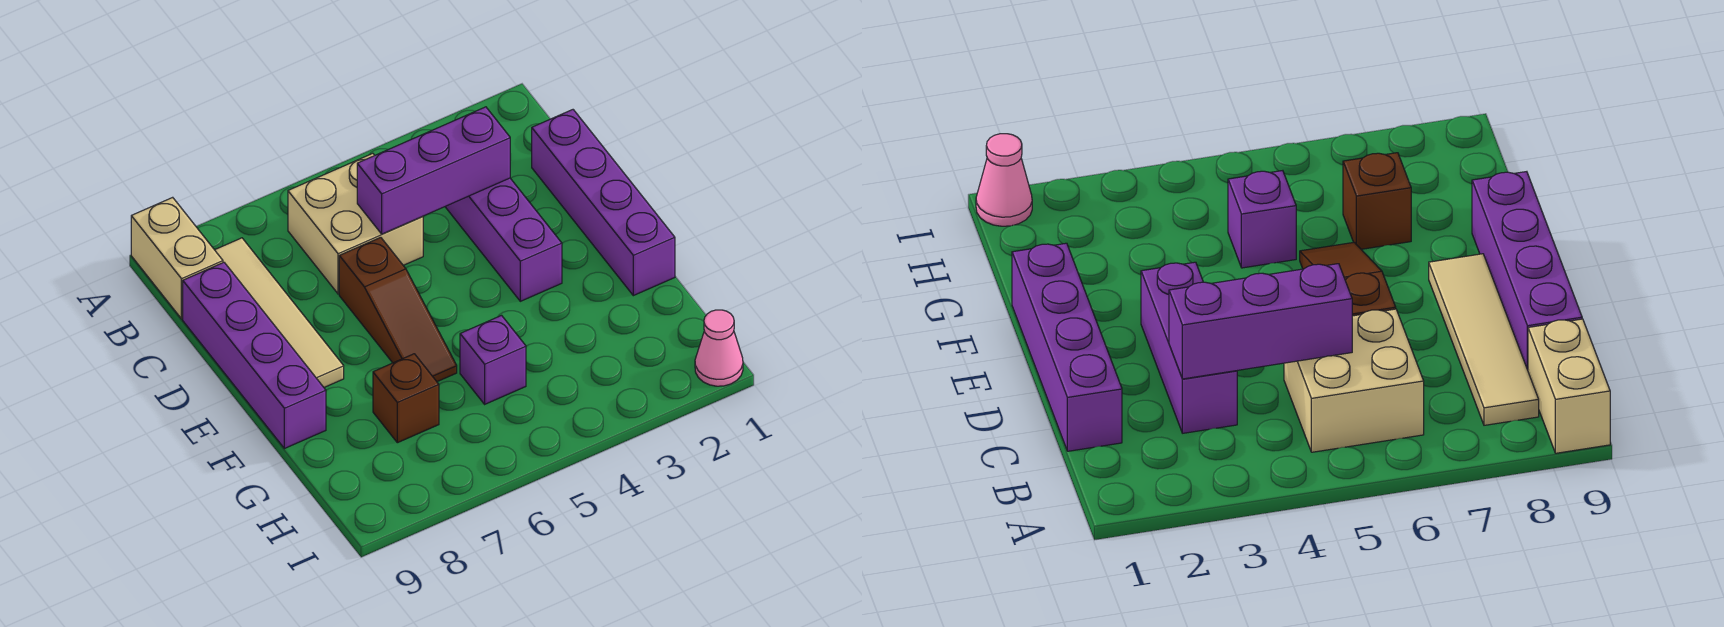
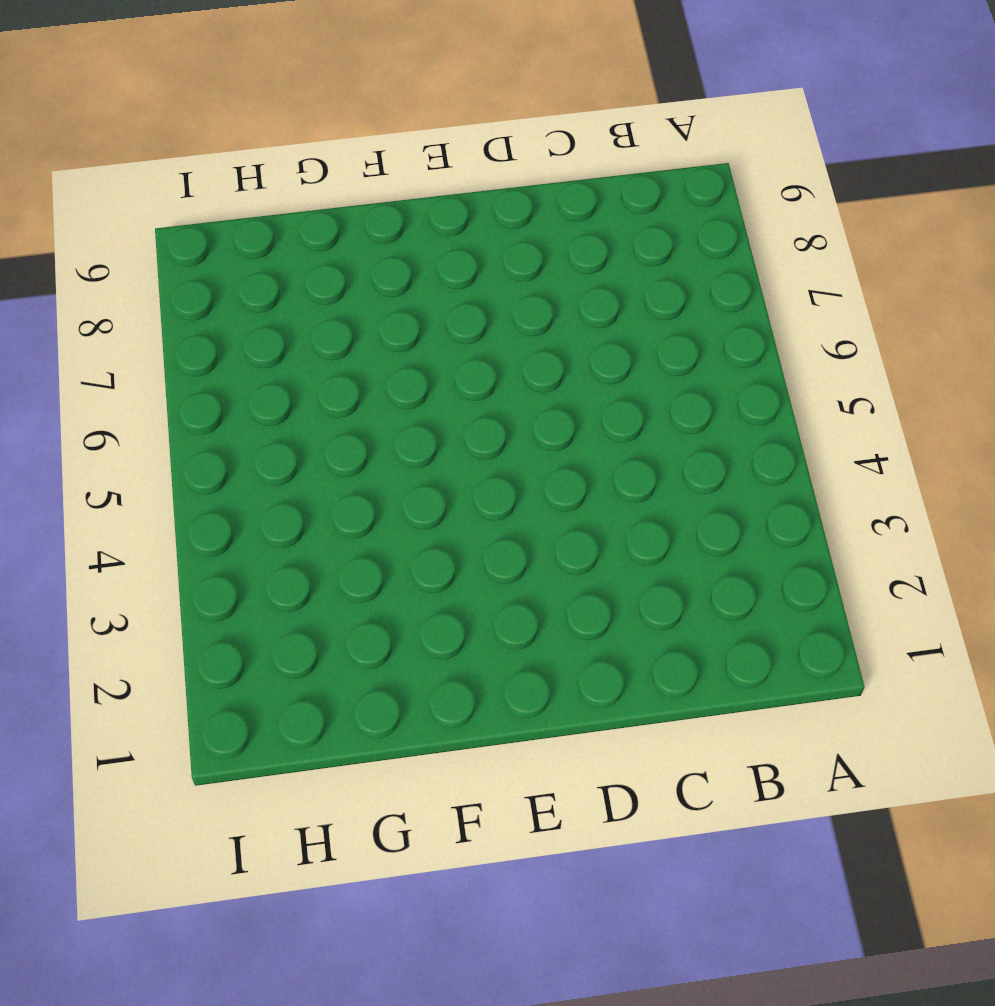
none -> tan brick A9:B9 level 1
none -> tan brick B5:C6 level 1

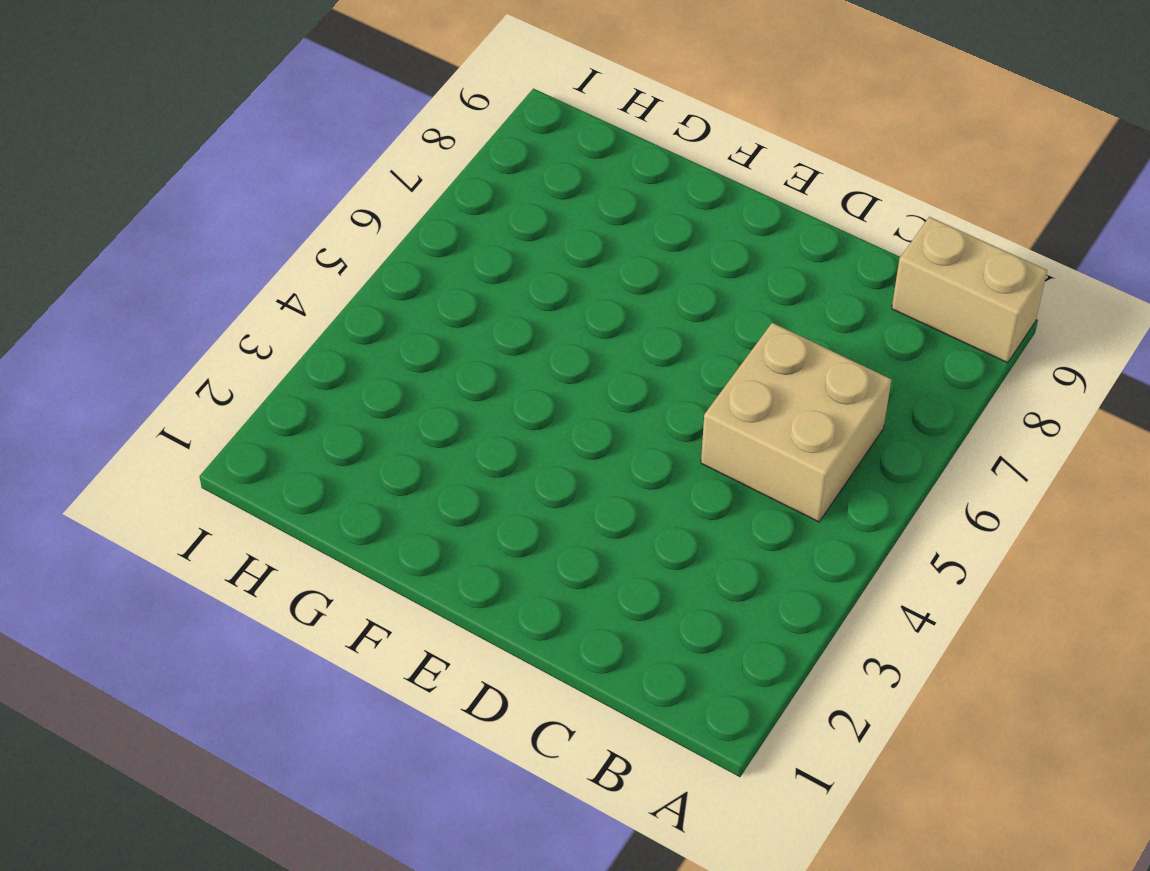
none -> tan tile B8:E8 level 1
none -> purple brick C1:F1 level 1

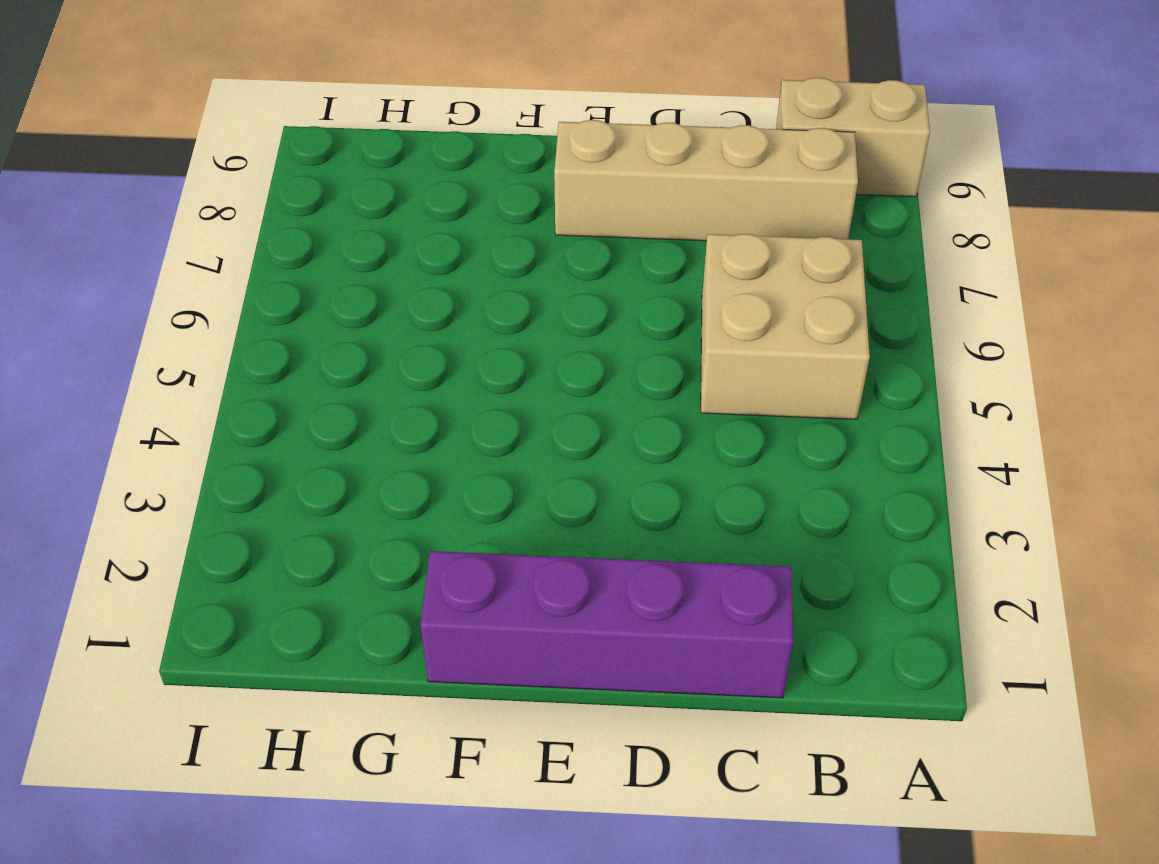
tan brick B8:E8 level 1 -> tan tile B8:E8 level 1
none -> purple brick C3:E3 level 1
none -> purple brick C9:F9 level 1

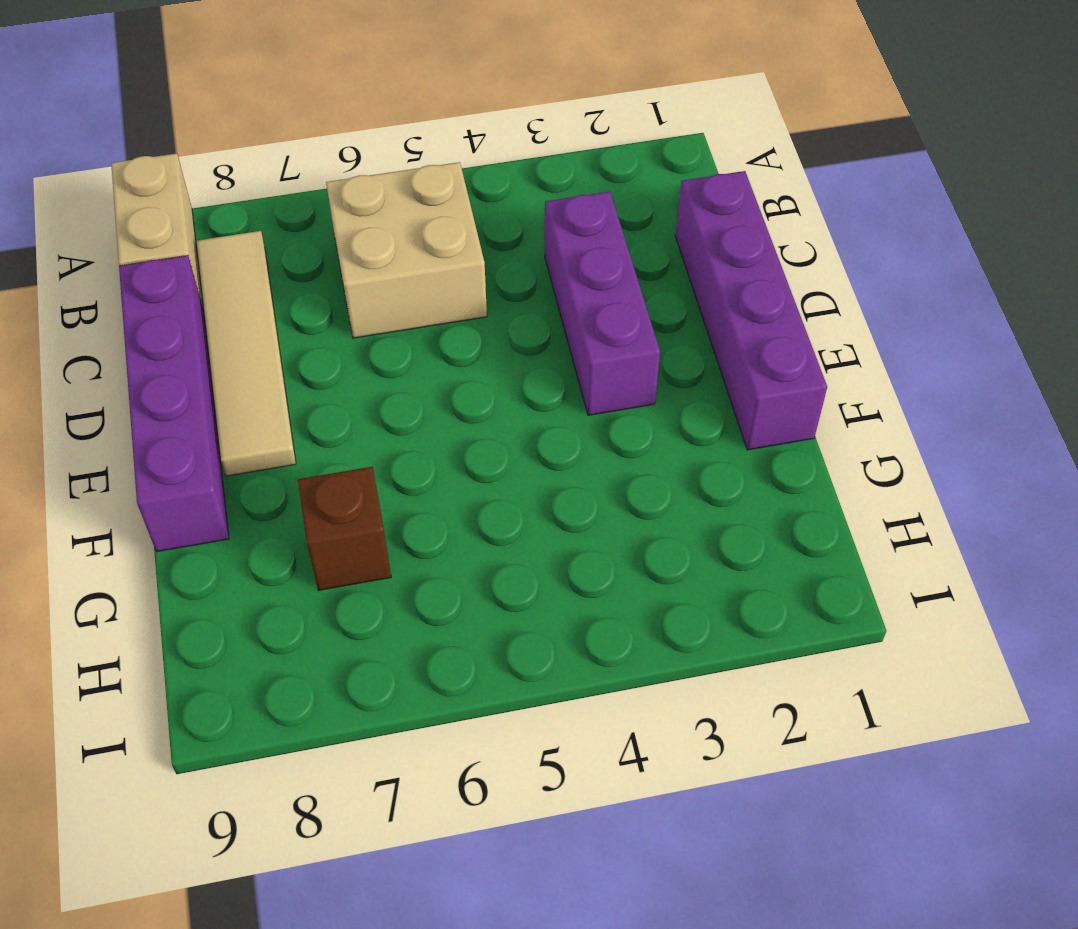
none -> brown slope D6:F6 level 1 top D
none -> purple brick G5 level 1

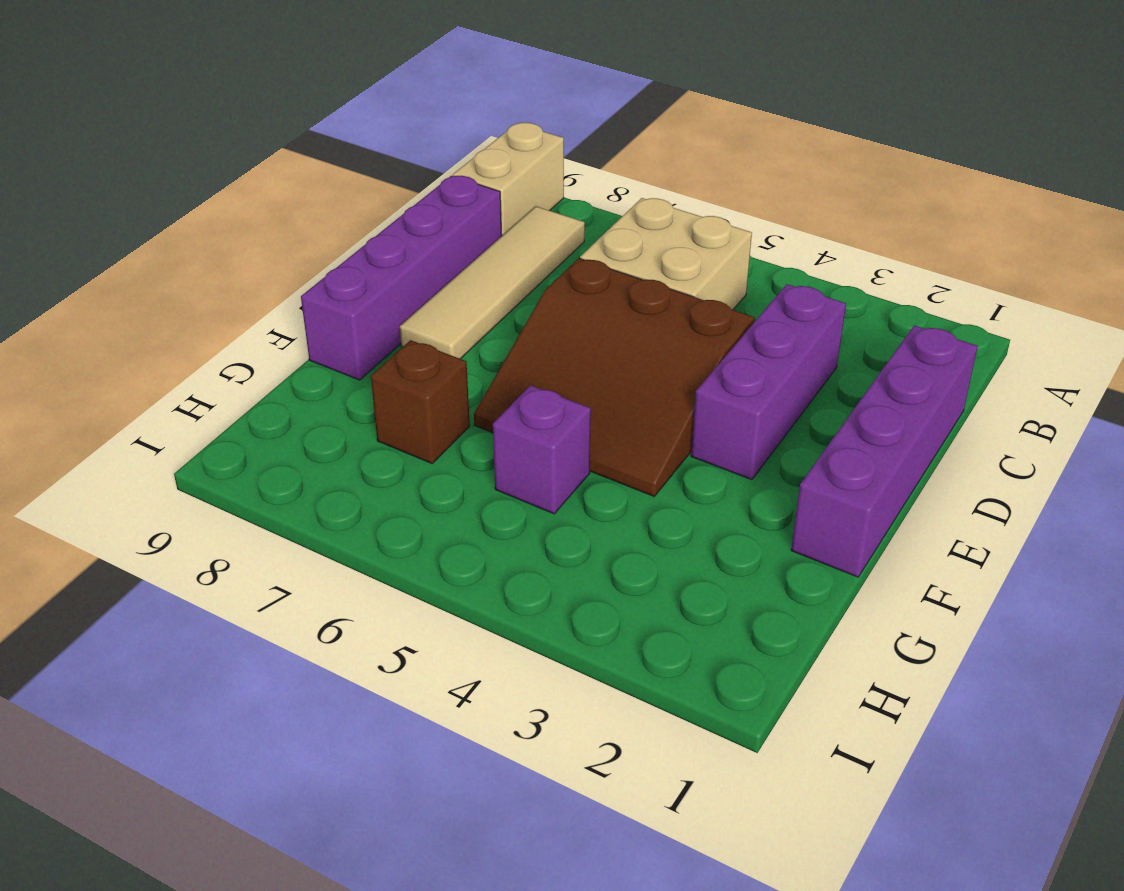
brown slope D4:F6 level 1 top D -> brown slope D6:F6 level 1 top D
none -> pink cone I1 level 1
none -> purple brick C3:C5 level 2

